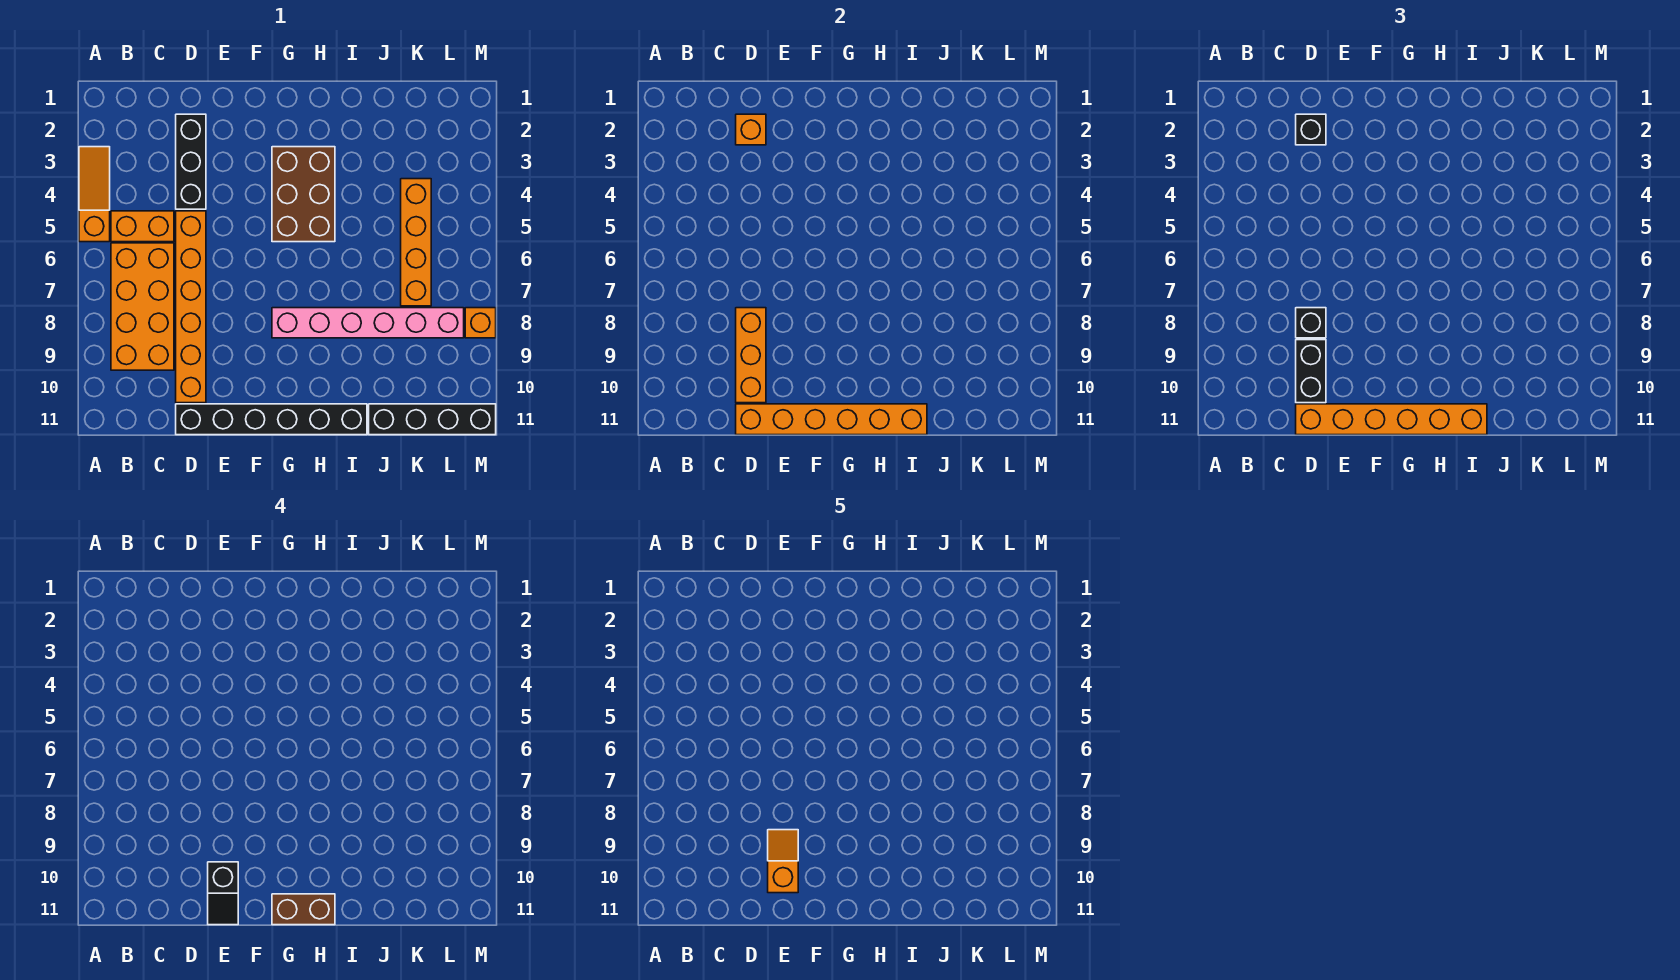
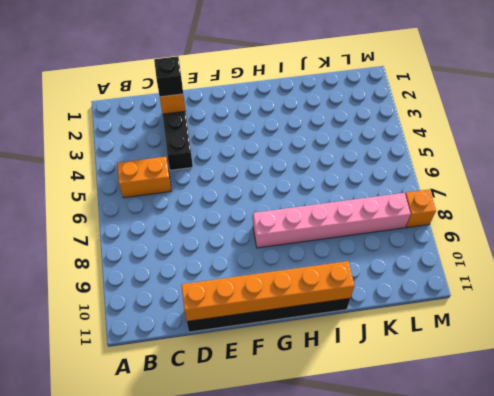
none -> orange slope A3:A5 level 1 top 5
none -> orange brick B6:C9 level 1
none -> orange brick D5:D10 level 1

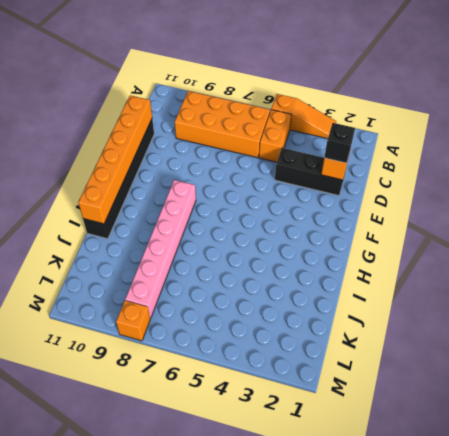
none -> orange brick D5:D10 level 1
none -> brown brick G3:H5 level 1
none -> black brick J11:M11 level 1

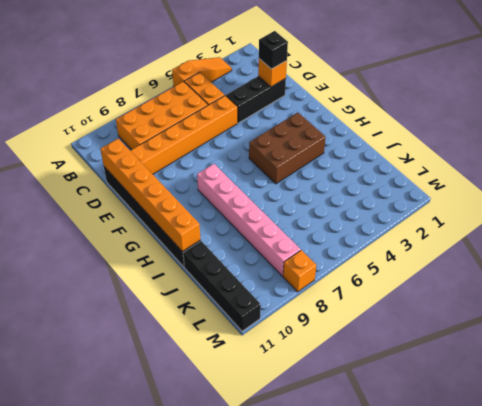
none -> orange brick K4:K7 level 1
none -> orange brick D8:D10 level 2
none -> black brick D8 level 3

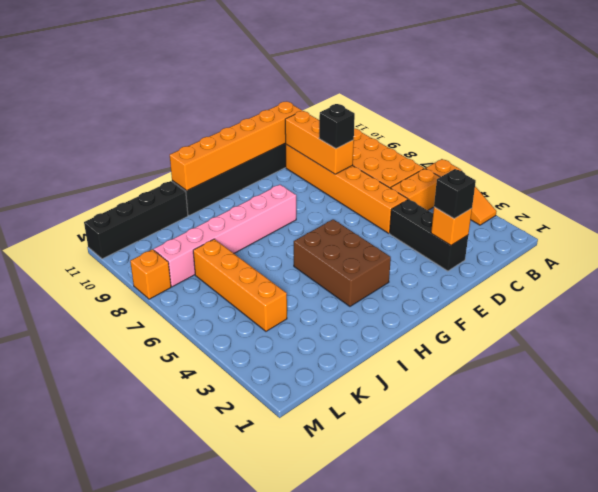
none -> black brick D9:D10 level 3
none -> orange brick D11:I11 level 3
none -> black slope E10:E11 level 4 top 10

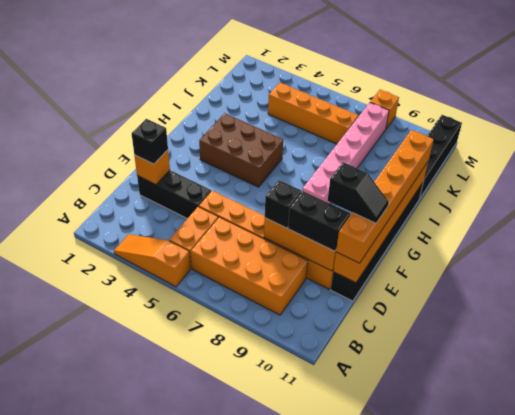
none -> brown brick G11:H11 level 4
none -> orange slope E9:E10 level 5 top 10

